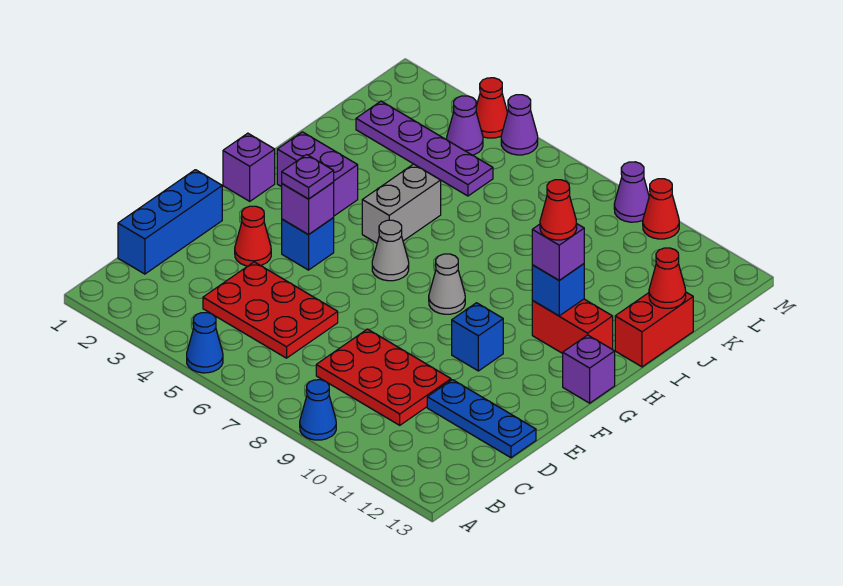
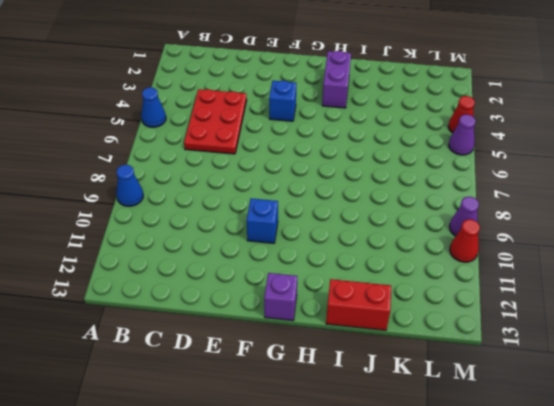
none -> blue brick C1:E1 level 1
none -> red plate C8:D10 level 1
none -> blue plate D11:D13 level 1

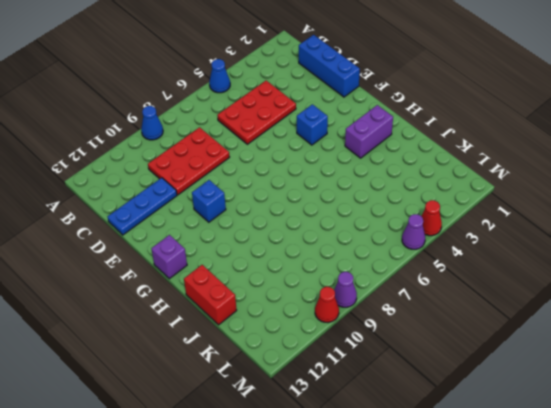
none -> red cone E3 level 1
none -> purple brick G1 level 1
none -> grey cone G6 level 1

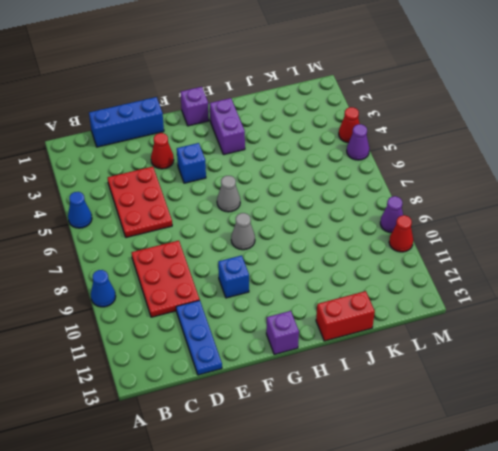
none -> grey brick H5:I5 level 1
none -> red brick H11:H12 level 1
none -> purple plate K2:K5 level 1

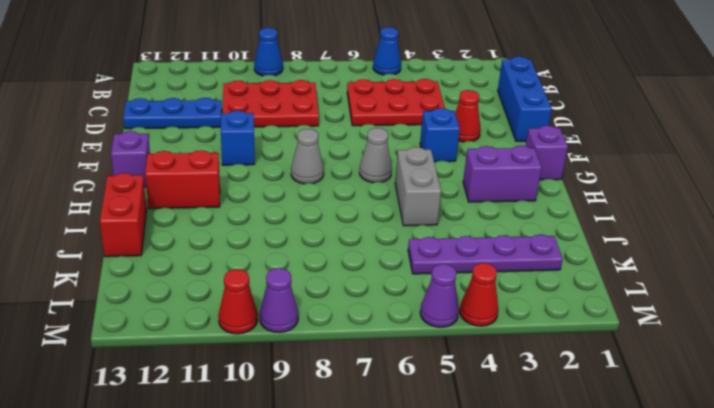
none -> purple cone L4 level 1
none -> purple brick F4 level 2
none -> blue brick H11 level 2

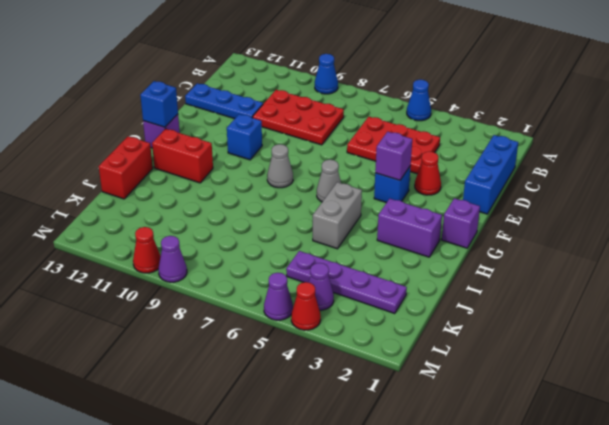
blue brick G13 level 2 -> blue brick H11 level 2
none -> red cone J13 level 2
none -> purple plate F4 level 3
none -> purple brick H11 level 3

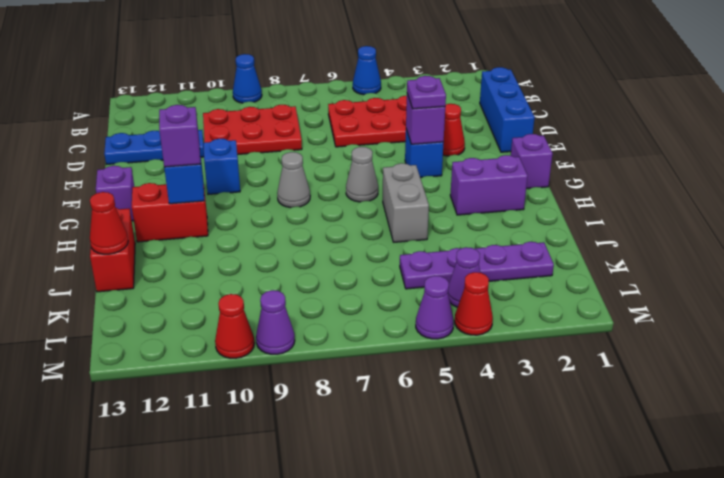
none -> red cone H11 level 4

